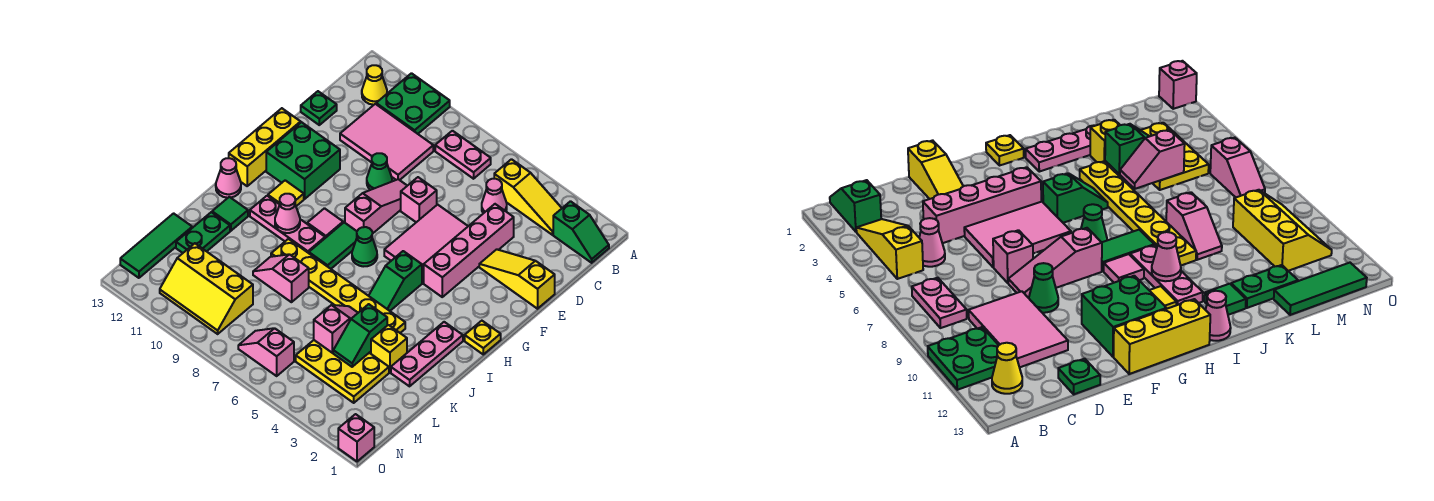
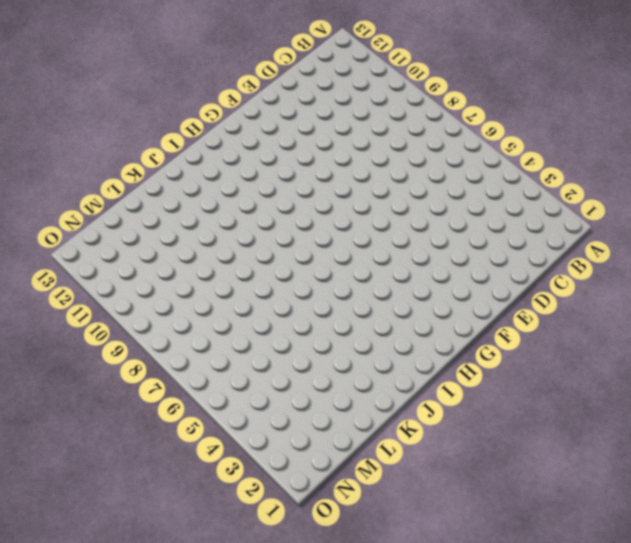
none -> green plate A10:B11 level 1
none -> green slope B1:B2 level 1 top 2
none -> yellow slope B3:B5 level 1 top 5
none -> pink plate B7:B8 level 1

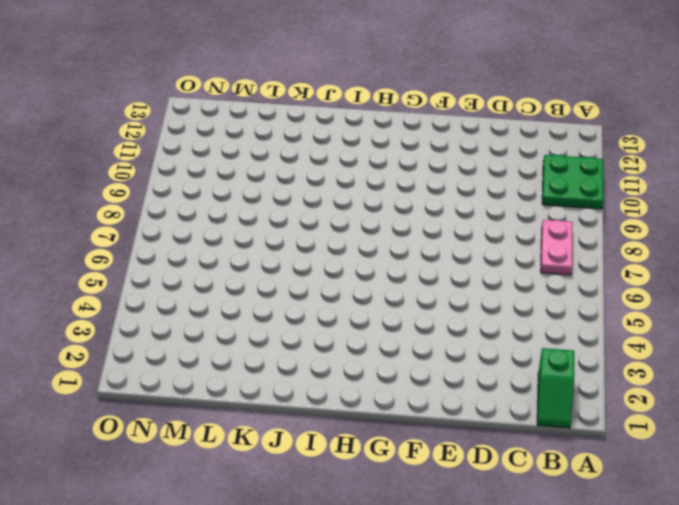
none -> yellow slope B3:B5 level 1 top 5
none -> yellow cone B12 level 1
none -> pink cone C5 level 1
none -> pink tile C9:D11 level 1

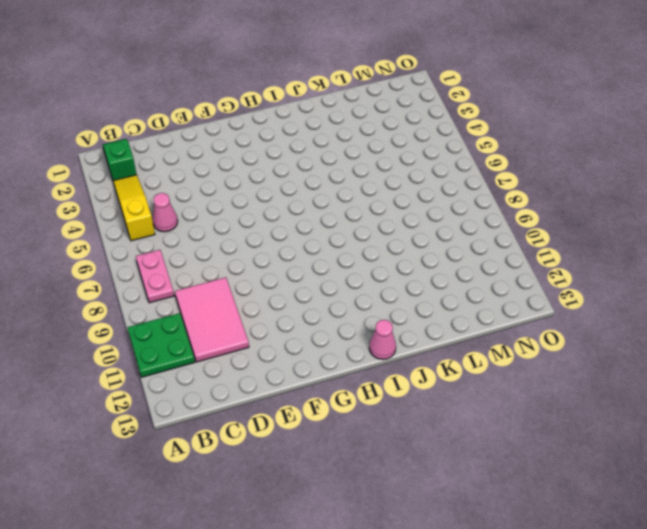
none -> yellow cone B12 level 1
none -> pink brick D4:G4 level 1
none -> green plate D13 level 1
none -> yellow slope E1:E3 level 1 top 1

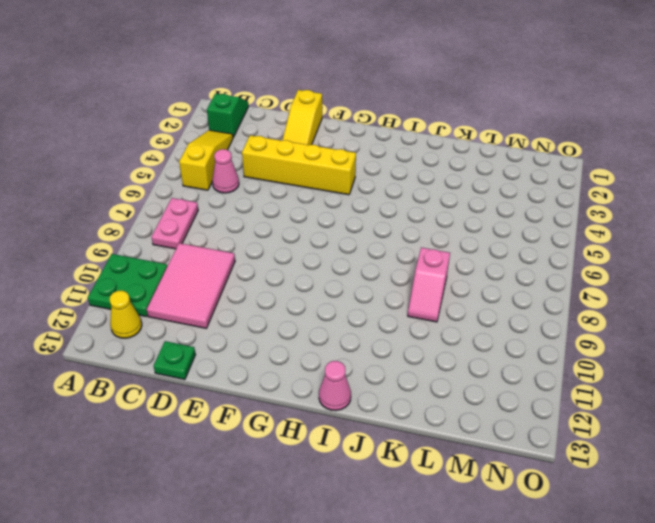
yellow brick D4:G4 level 1 -> pink brick D4:G4 level 1
none -> pink tile E5:G6 level 1
none -> pink brick E7 level 1
none -> pink slope E8:G8 level 1 top G
none -> green cone E9 level 1

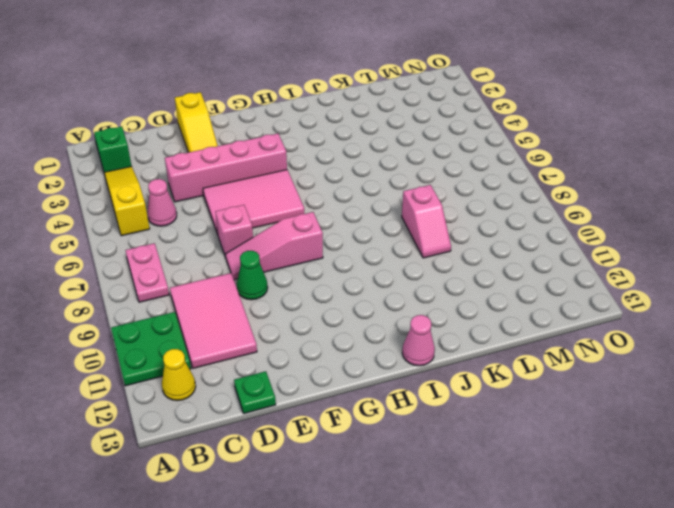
none -> green brick F11:G12 level 1
none -> yellow brick F13:H13 level 1
none -> yellow plate H1 level 1
none -> green slope H5:I5 level 1 top H

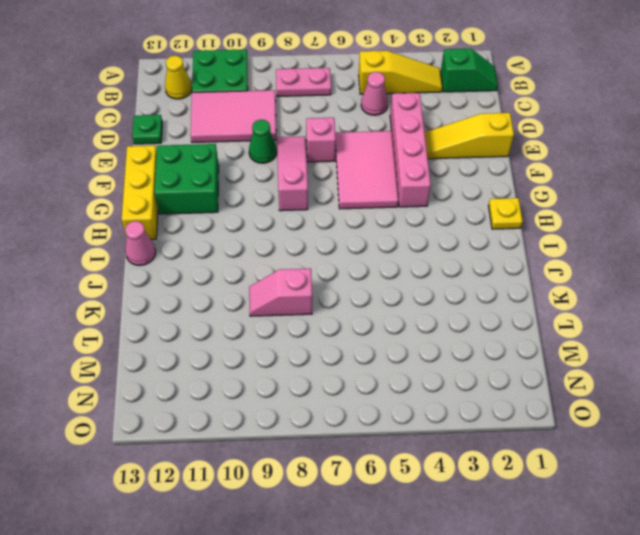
none -> green slope H5:I5 level 1 top H
none -> green cone H7 level 1
none -> green tile H8:I8 level 1
none -> pink tile H9 level 1

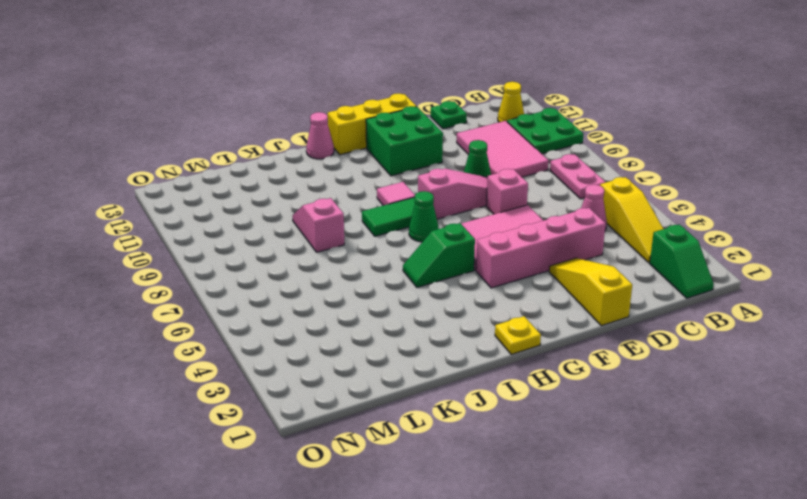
none -> yellow tile H11 level 1
none -> pink plate I2:K2 level 1
none -> pink plate I9:I11 level 1
none -> yellow plate J4:J9 level 1

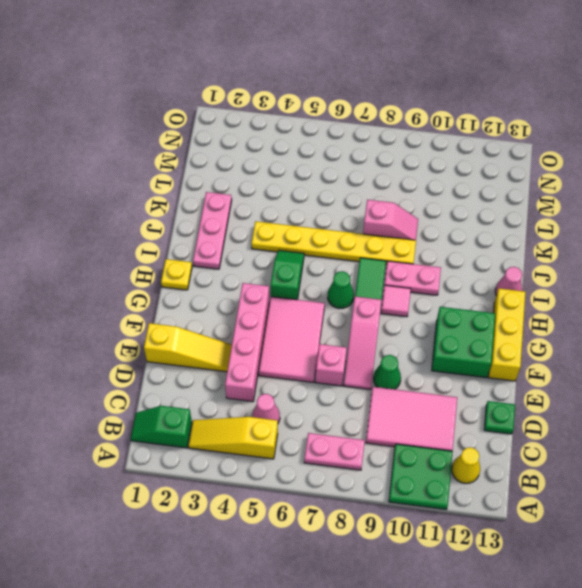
pink plate I9:I10 level 1 -> pink plate I9:I11 level 1
none -> yellow tile H11 level 1
none -> green tile J12 level 1
none -> yellow brick K3 level 1
none -> green plate K12:L12 level 1

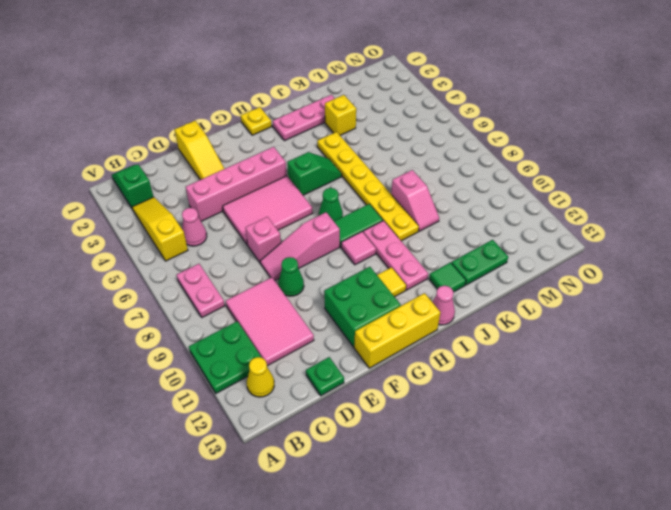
none -> yellow plate L3:M5 level 1
none -> green tile L13:N13 level 1
none -> yellow slope M9:N11 level 1 top M
none -> pink slope N6:N7 level 1 top 6

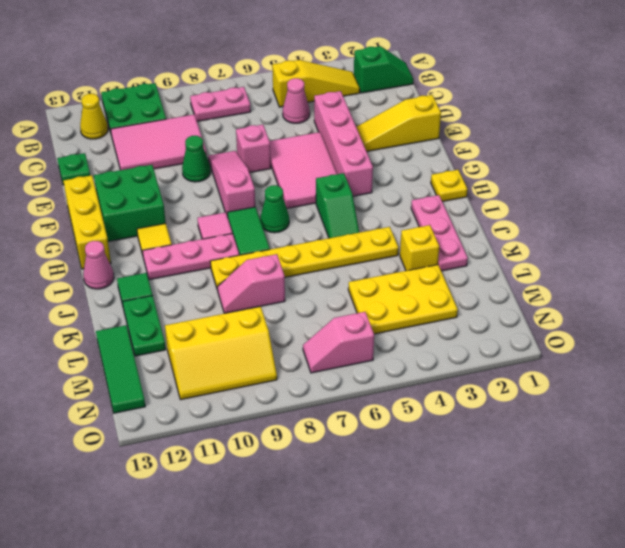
none -> pink brick O1 level 1
none -> pink cone I10 level 2
none -> green slope K4:L4 level 2 top K
none -> pink slope K5:L5 level 2 top L

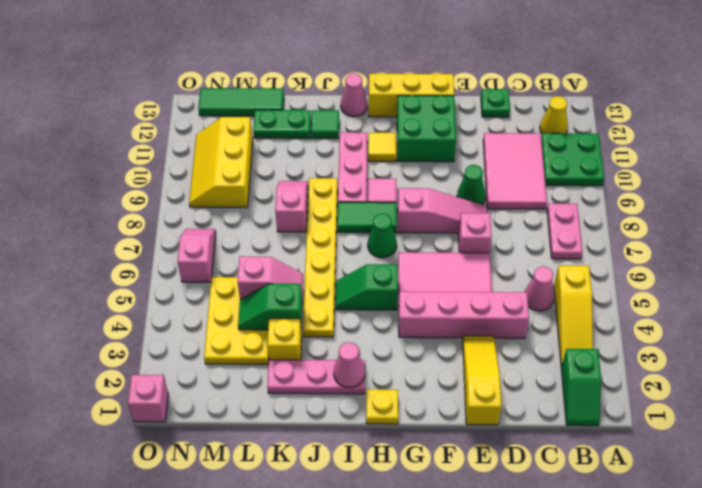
pink cone I2 level 2 -> pink cone I10 level 2

